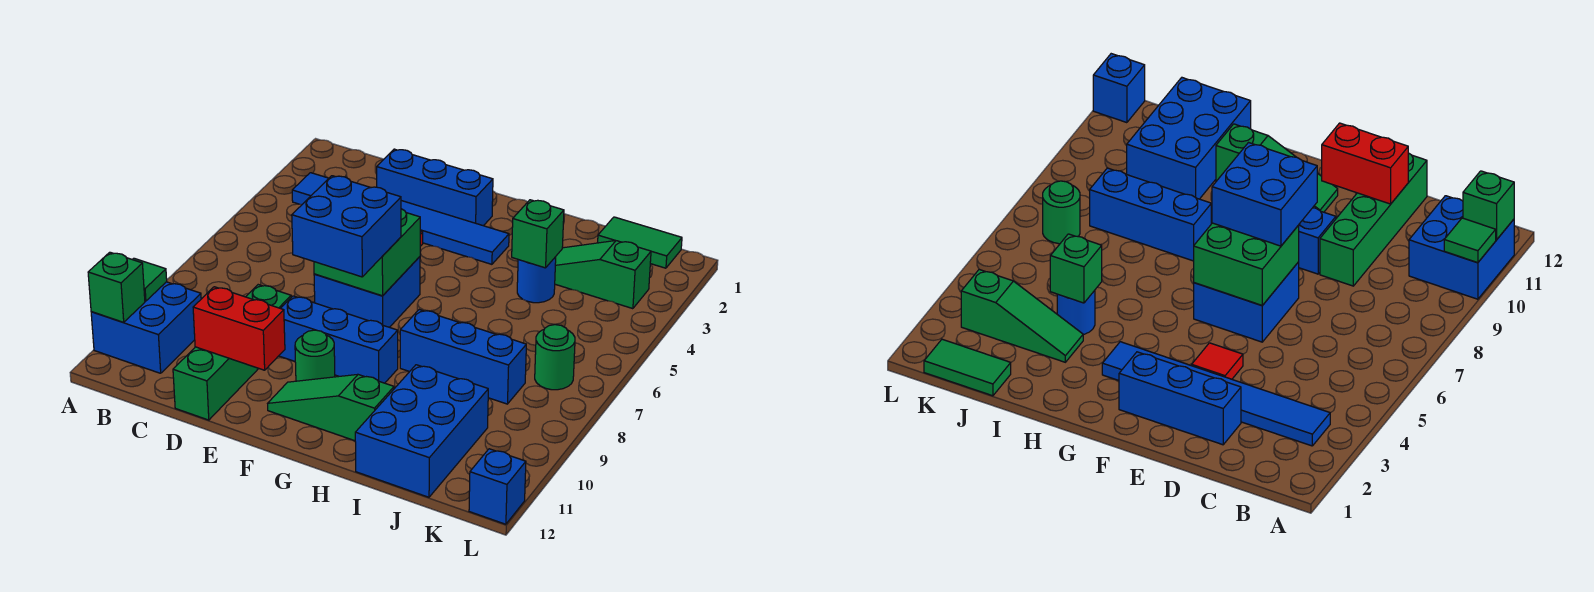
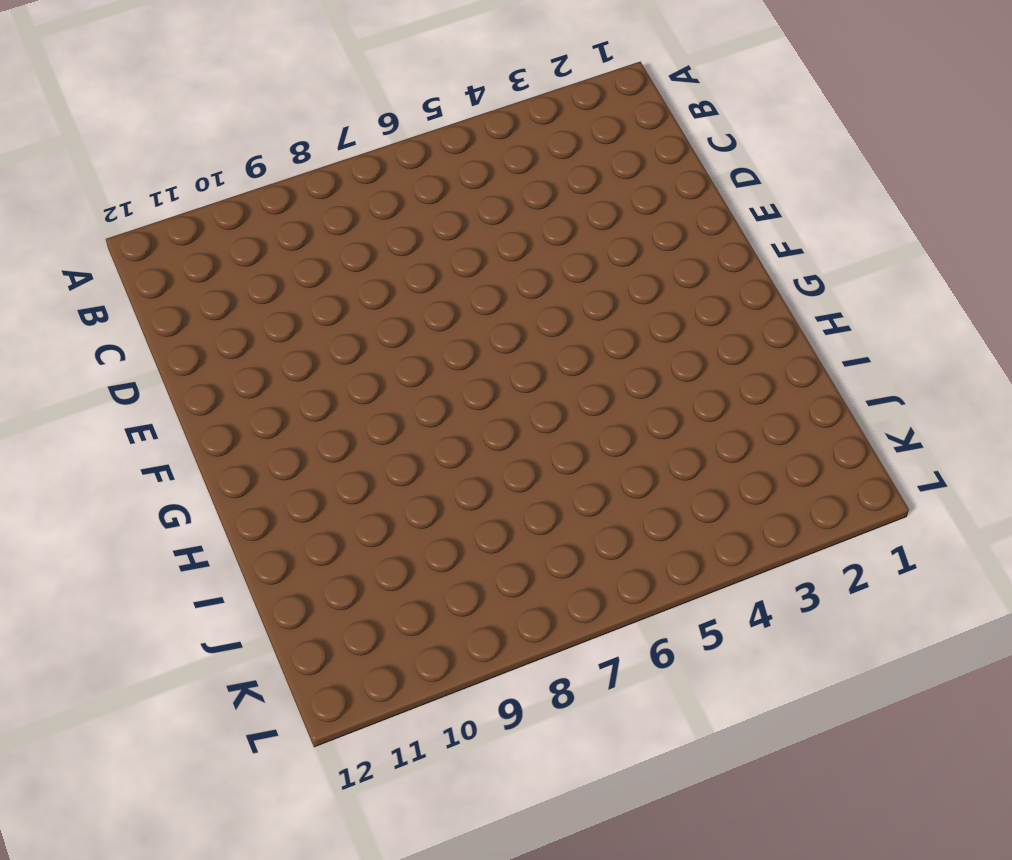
none -> blue brick A10:B11 level 1
none -> blue tile B3:G3 level 1
none -> blue brick D2:F2 level 1

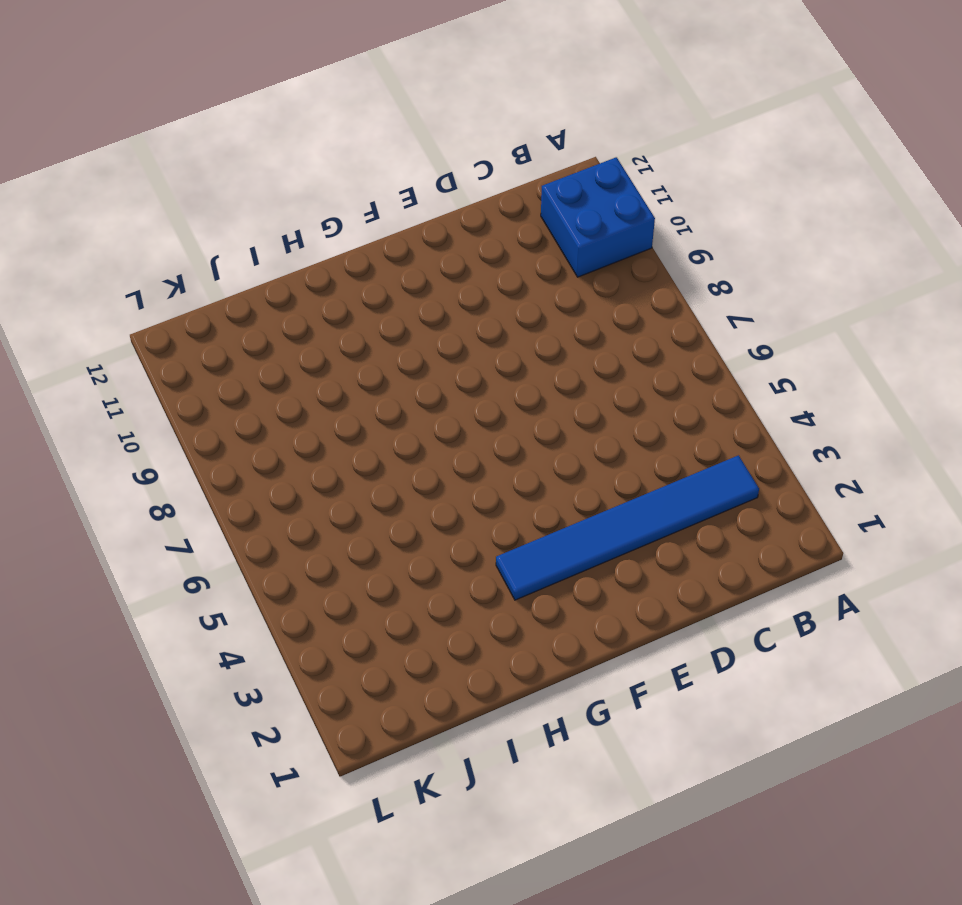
none -> blue brick D2:F2 level 1
none -> green brick D9:D12 level 1
none -> red tile E4 level 1

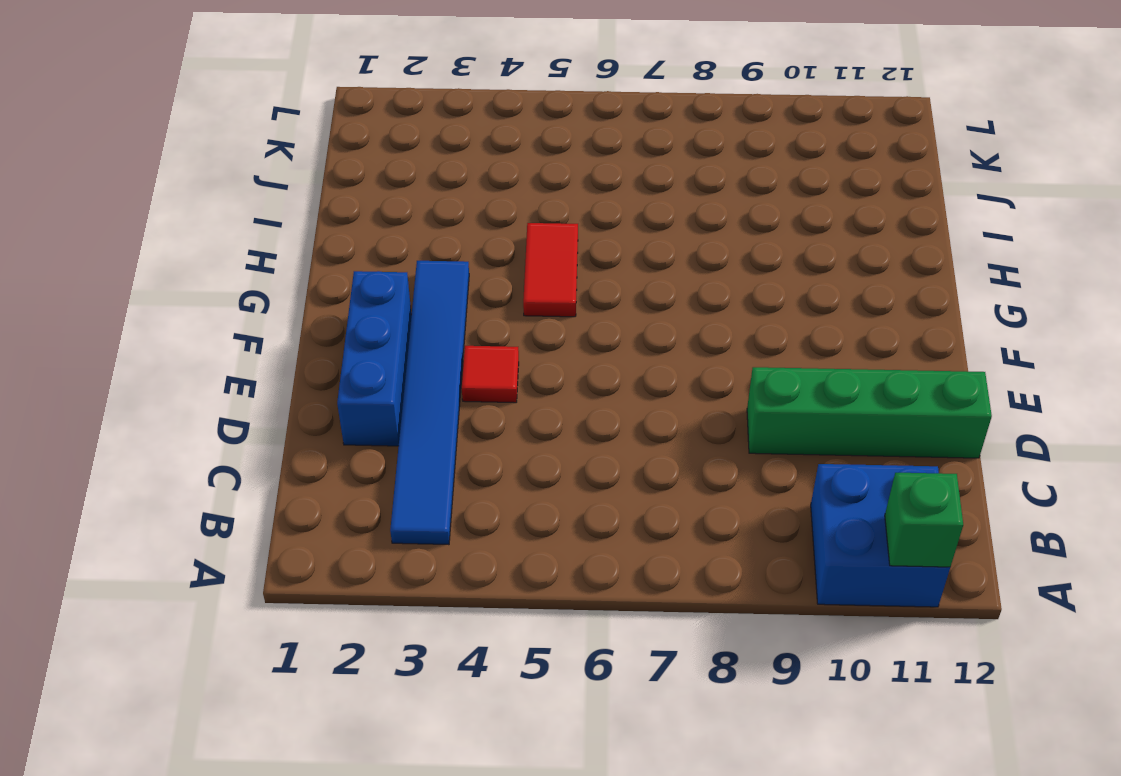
red tile G5:H5 level 1 -> none
none -> blue brick E6:F7 level 1
none -> blue brick E9:G9 level 1
none -> green round brick F10 level 1

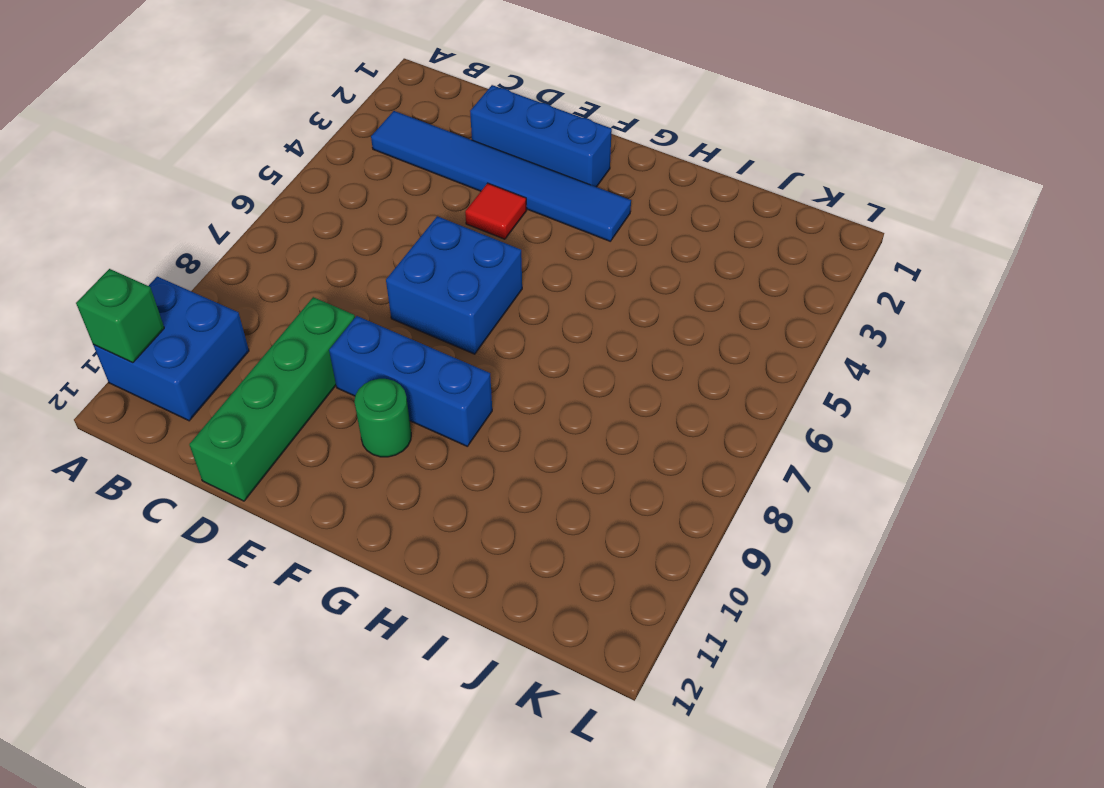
none -> green slope F11:H11 level 1 top H
none -> blue brick H8:J8 level 1
none -> green slope I3:K3 level 1 top K

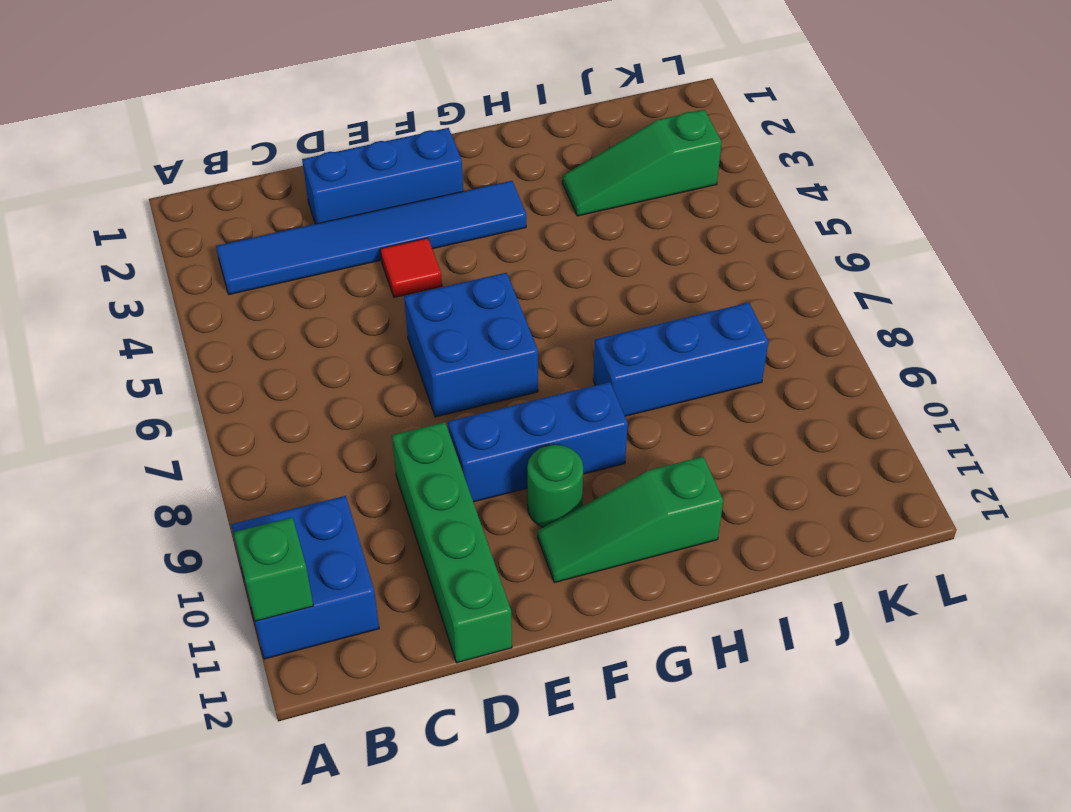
none -> blue round brick I4 level 1
none -> blue brick I10:J12 level 1
none -> green tile J1:K1 level 1

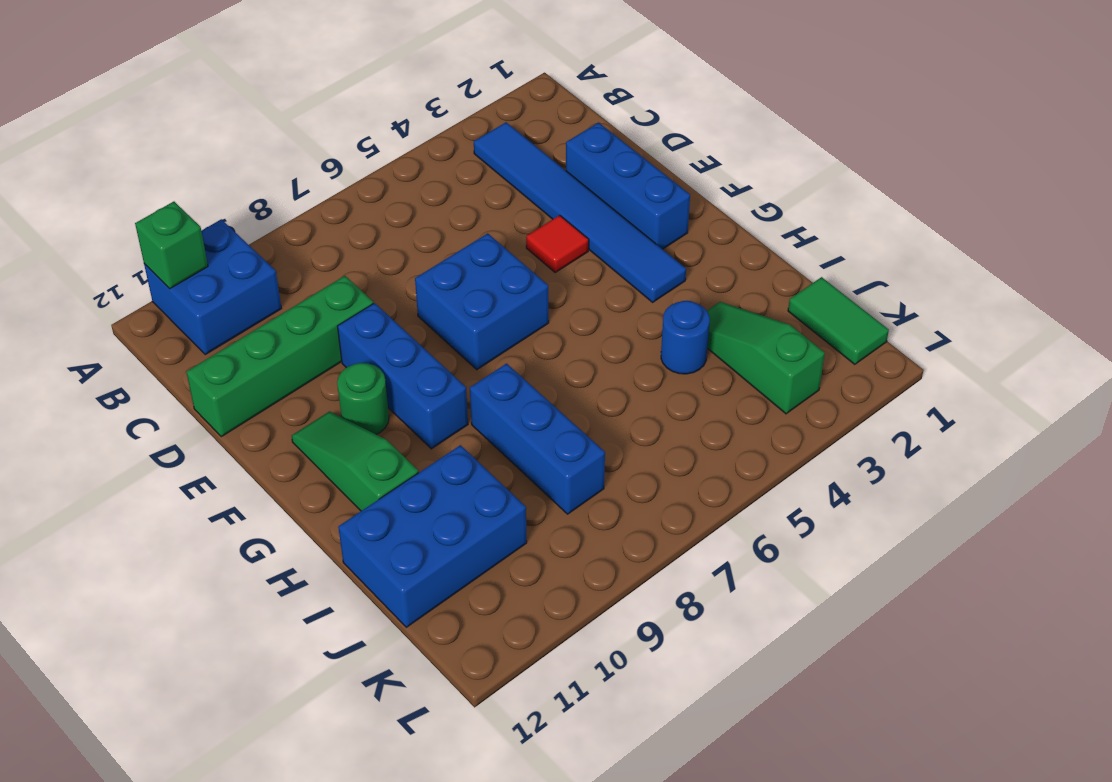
none -> green round brick K7 level 1
none -> blue brick L12 level 1
none -> green tile A10 level 2

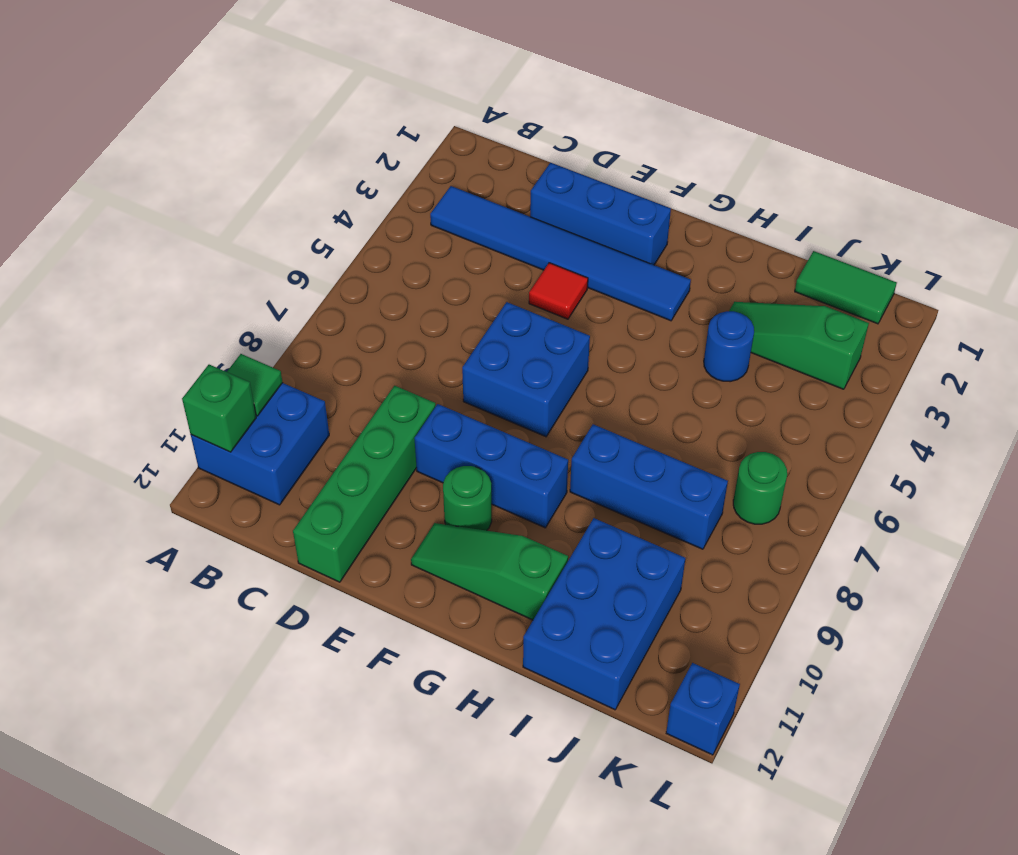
none -> red brick D11:E11 level 2
none -> green brick E6:F7 level 2
none -> green brick I4 level 2

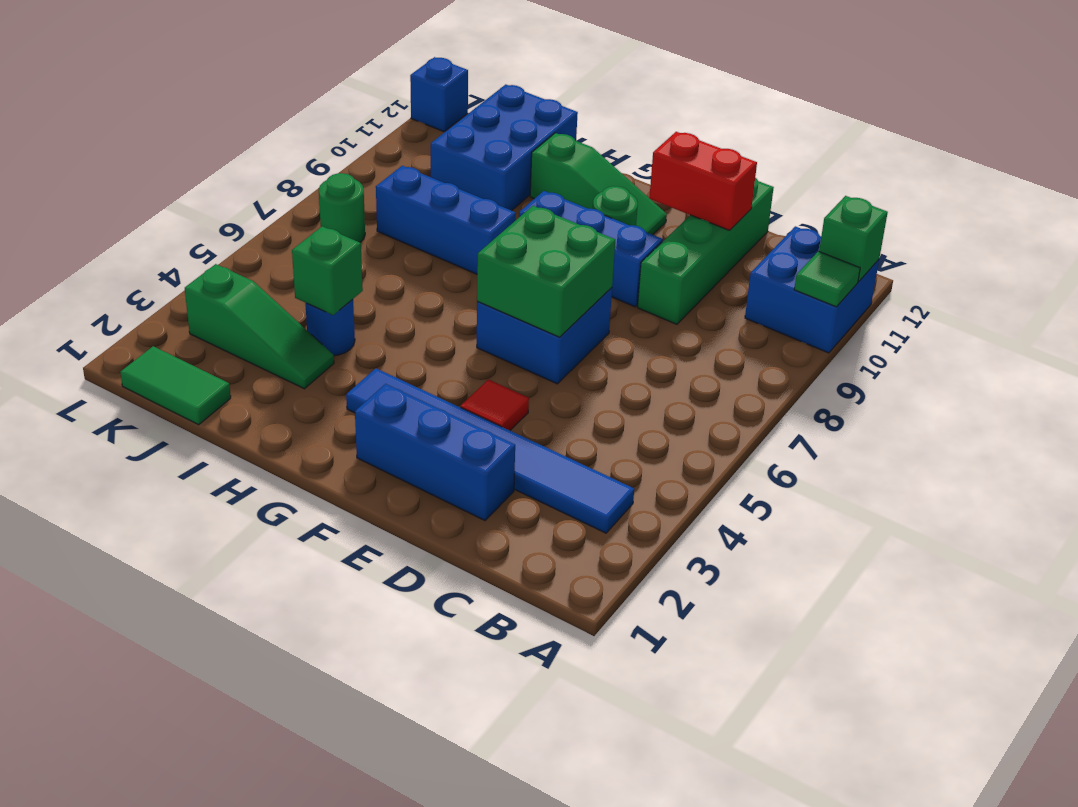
none -> blue brick E7:F8 level 3

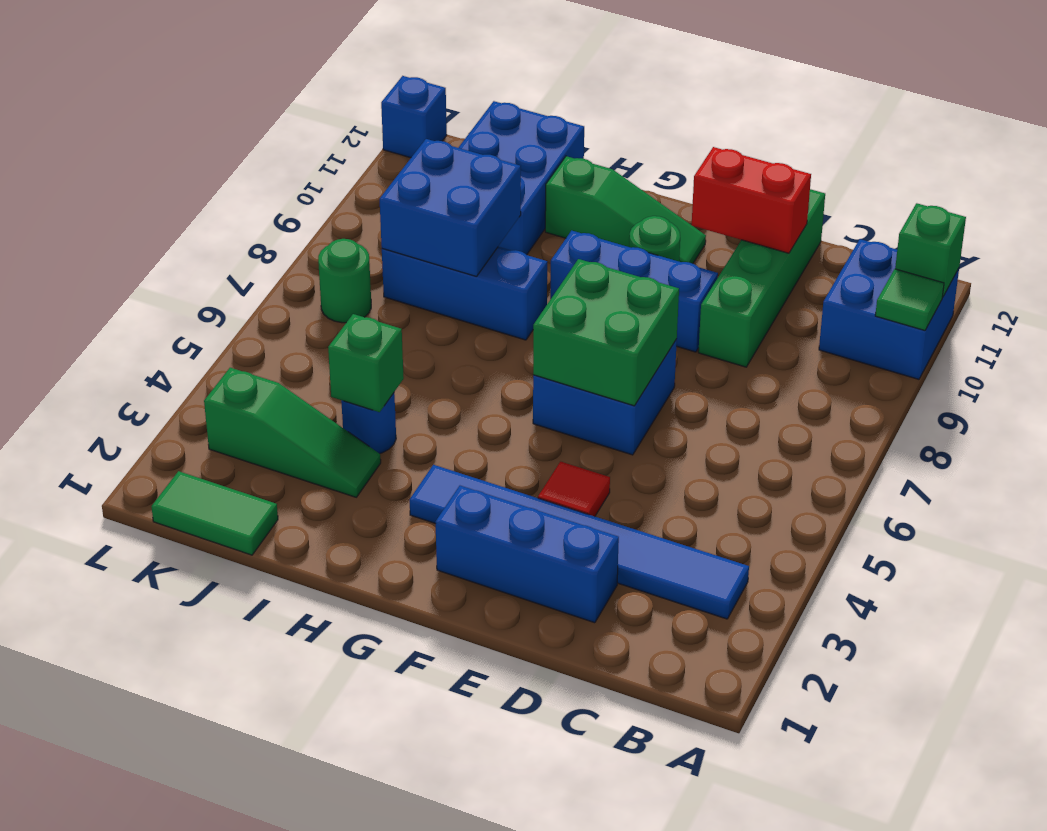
blue brick I8:J9 level 2 -> blue brick E7:F8 level 3

